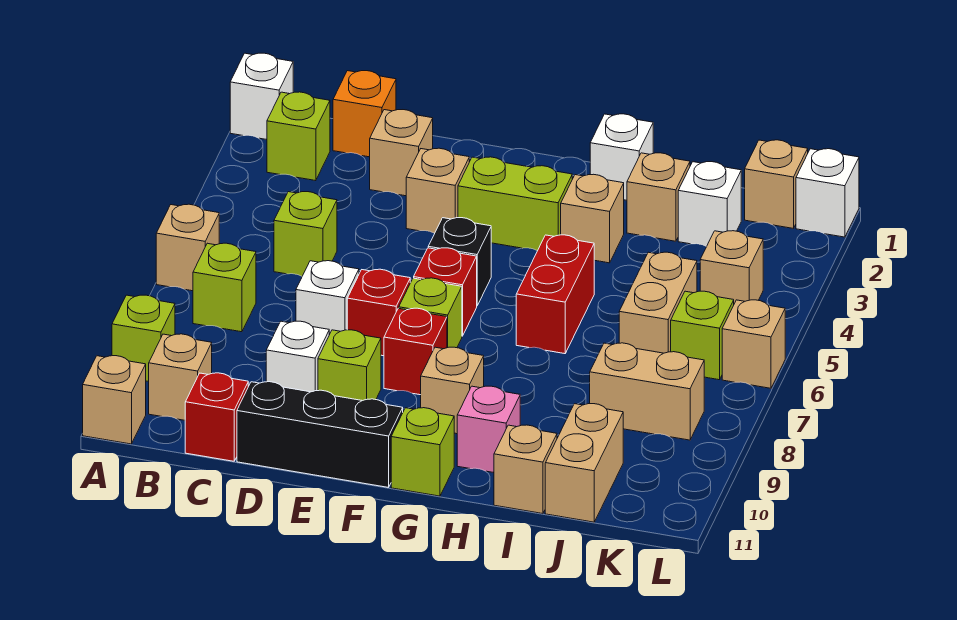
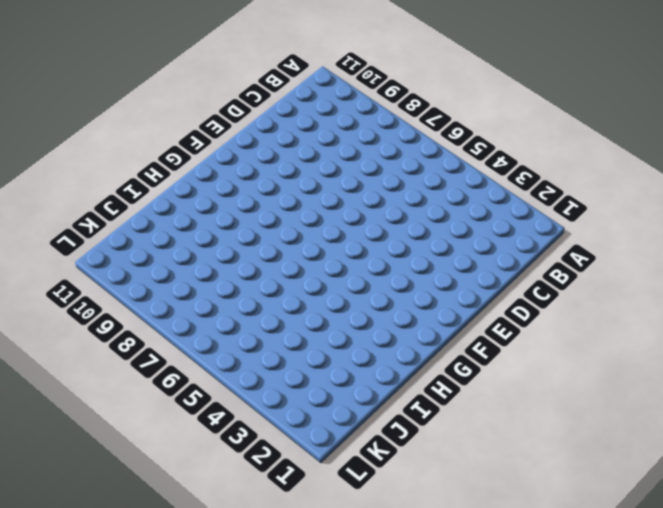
none -> white brick A1 level 1
none -> tan brick A6 level 1
none -> lime brick A9 level 1
none -> tan brick A11 level 1

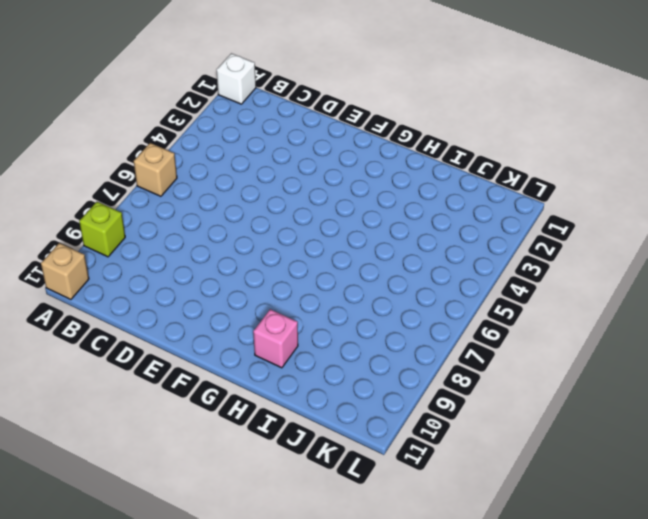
none -> lime brick B2 level 1
none -> lime brick B7 level 1
none -> tan brick B10 level 1
none -> orange brick C1 level 1

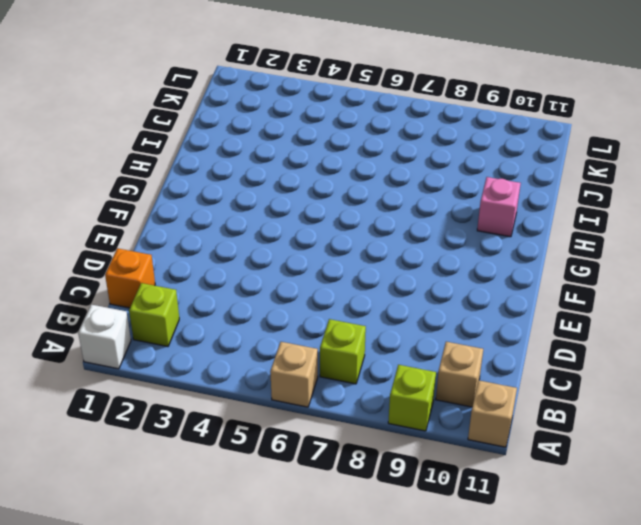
none -> lime brick C5 level 1
none -> red brick C11 level 1
none -> tan brick D2 level 1
none -> white brick D7 level 1

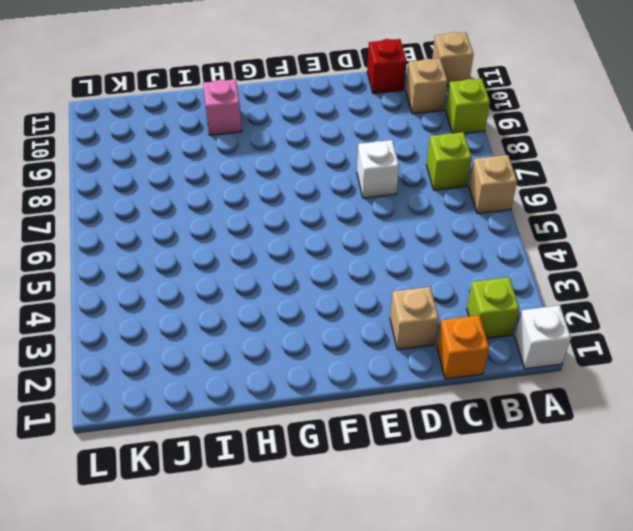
none -> lime brick C5 level 1
none -> white brick D9 level 1
none -> black brick D11:F11 level 1
none -> tan brick E3 level 1

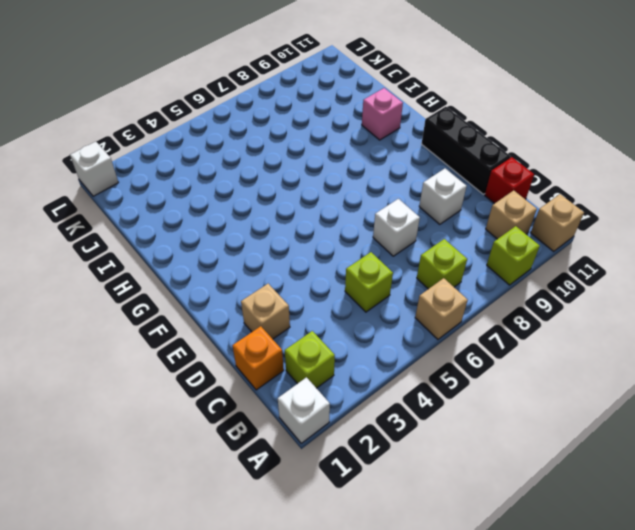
none -> tan brick E3 level 1
none -> red brick E7 level 1
none -> lime brick E9 level 1
none -> lime brick F3:G3 level 1

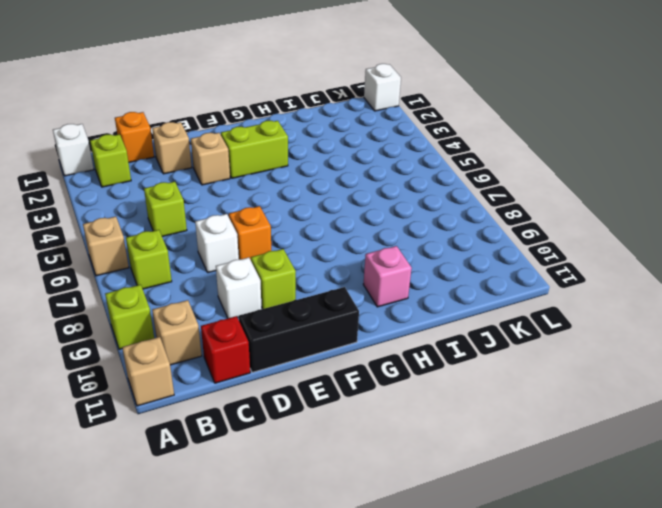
orange brick E7 level 1 -> red brick E7 level 1
none -> black brick F5 level 1
none -> red brick F6 level 1
none -> lime brick F7 level 1
none -> red brick F8 level 1

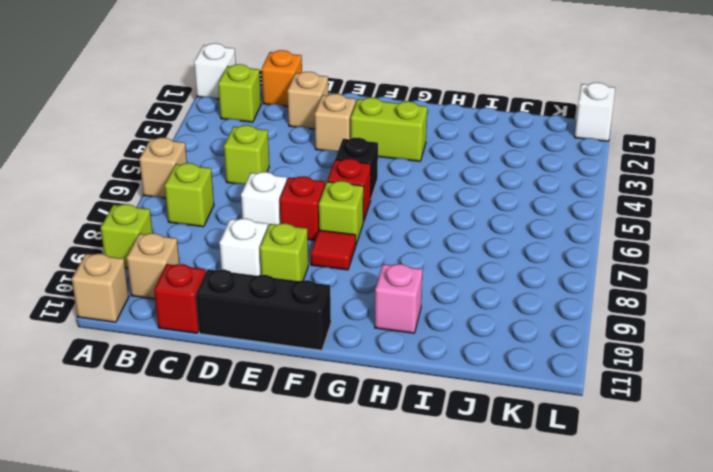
red tile F8 level 1 -> red brick F8 level 1
none -> tan brick G9 level 1
none -> lime brick G11 level 1
none -> white brick H1 level 1
none -> tan brick H3 level 1

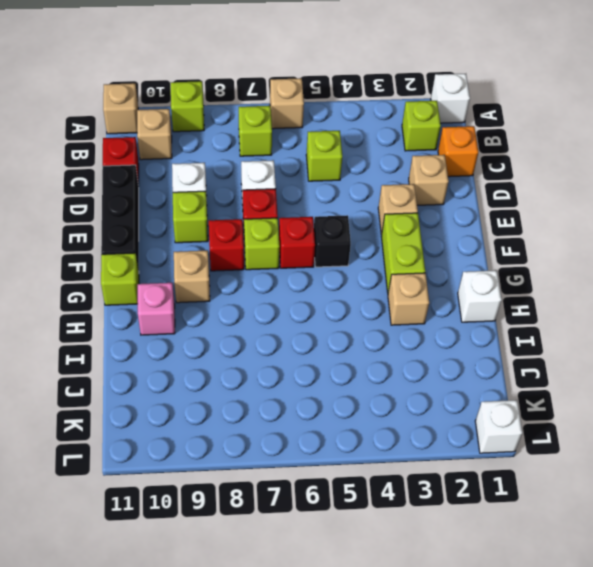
none -> red brick H5:H6 level 1
none -> tan brick I2 level 1
none -> tan brick I11 level 1
none -> white brick J2 level 1

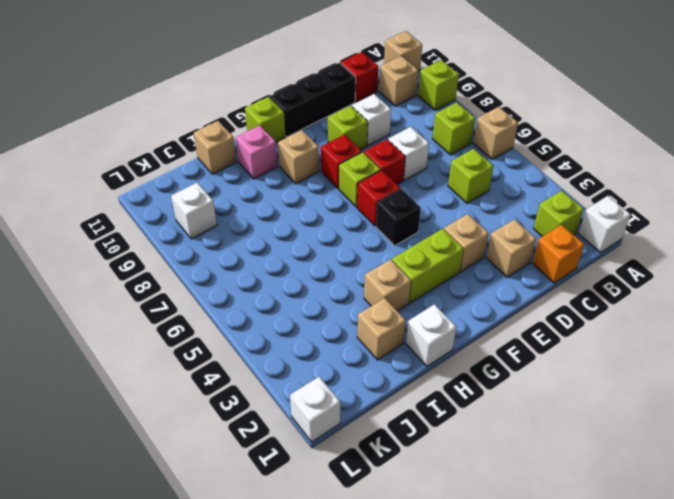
white brick K9 level 1 -> white brick J2 level 1
none -> red brick H5:H6 level 1
none -> tan brick J5:J6 level 1
none -> tan brick J8:K8 level 1
none -> tan brick J10:J11 level 1

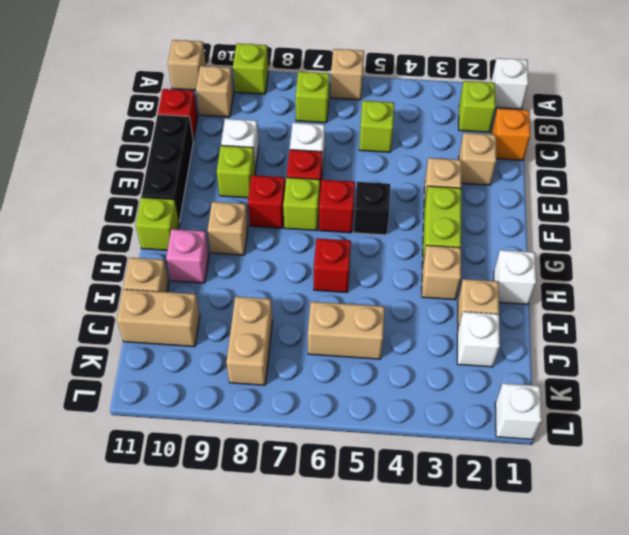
red brick H6 level 1 -> red brick H5:H6 level 1
none -> tan brick K1 level 1
none -> tan brick K4 level 1
none -> lime brick K6 level 1
none -> tan brick L6 level 1

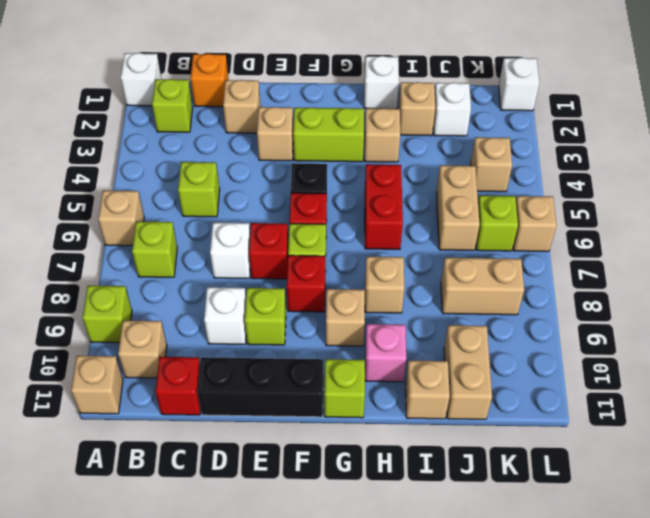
tan brick H8 level 1 -> tan brick K1 level 1

